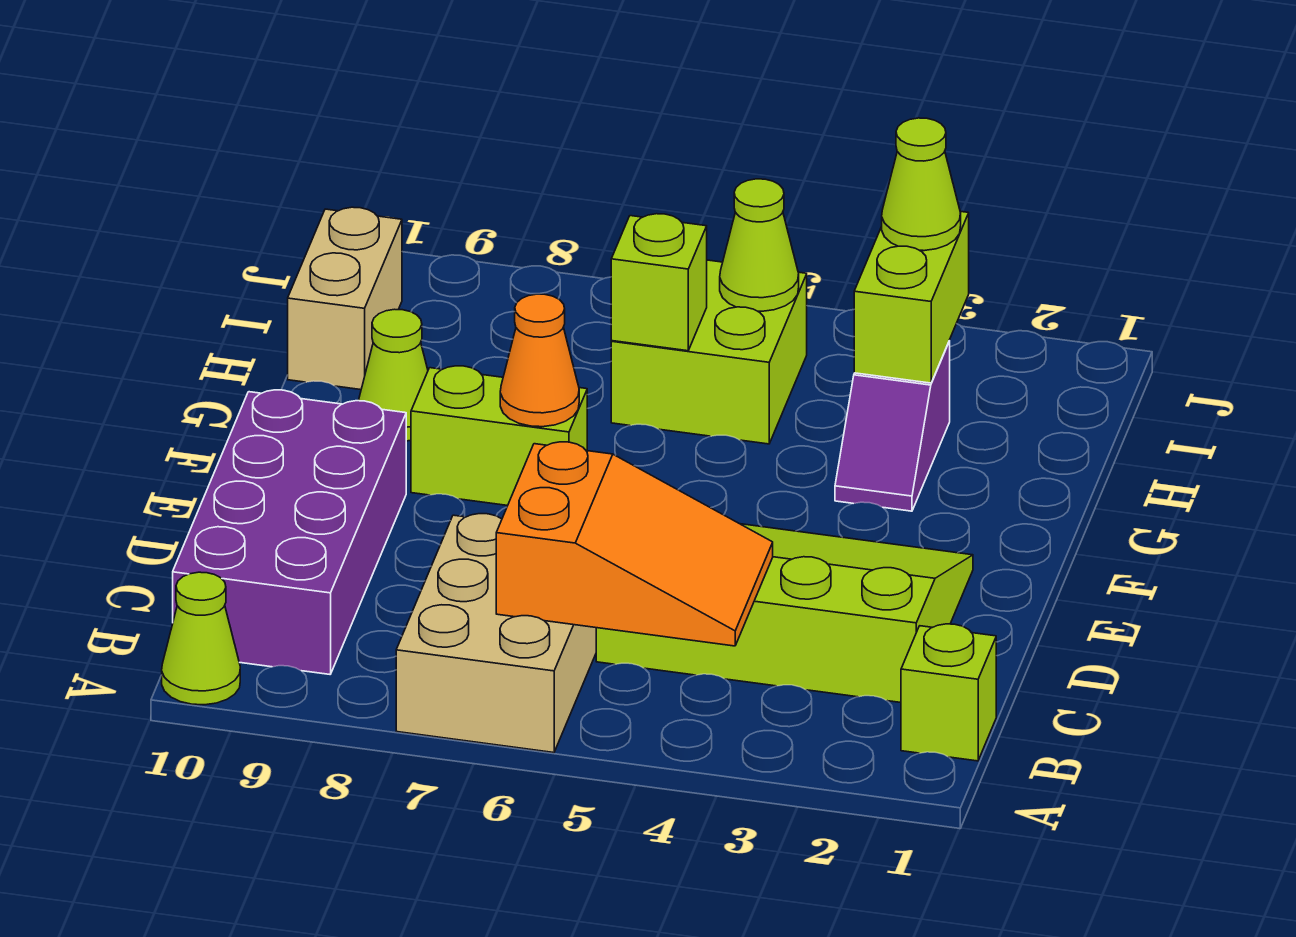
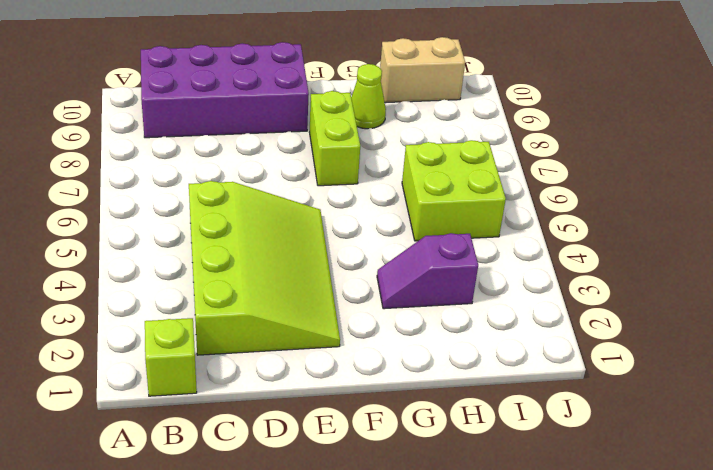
none -> tan brick A6:C7 level 1
none -> lime cone A10 level 1
none -> orange slope B4:C6 level 2 top 6

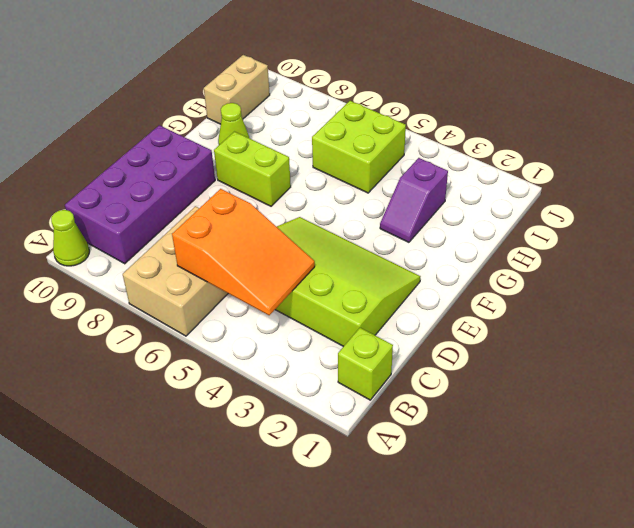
none -> orange cone F7 level 2
none -> lime brick H3:I3 level 2
none -> lime brick H6 level 2

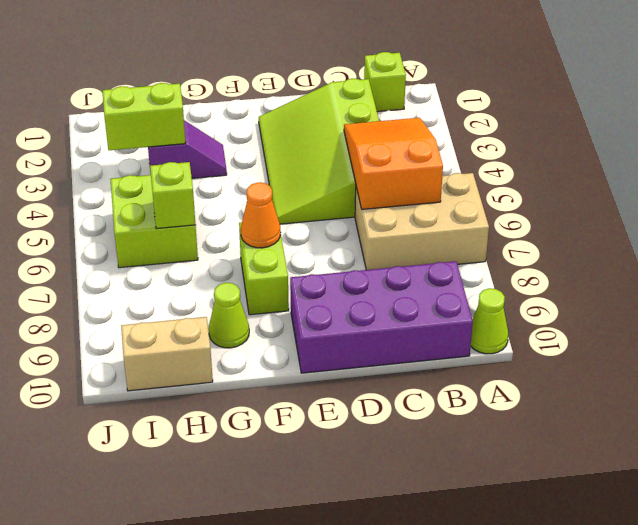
none -> lime cone I5 level 2
none -> lime cone I3 level 3

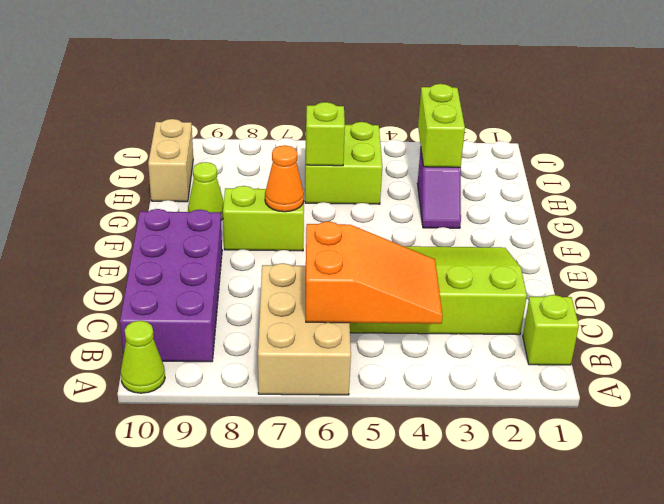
none -> lime cone I5 level 2
none -> lime cone I3 level 3

